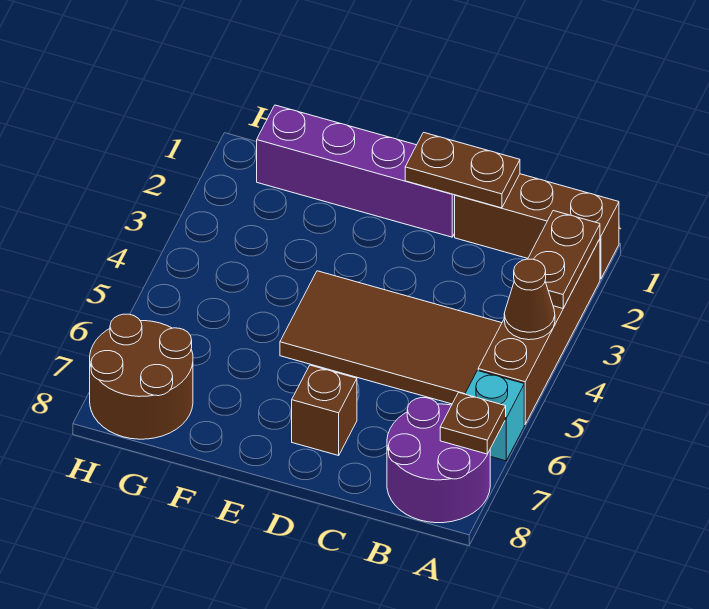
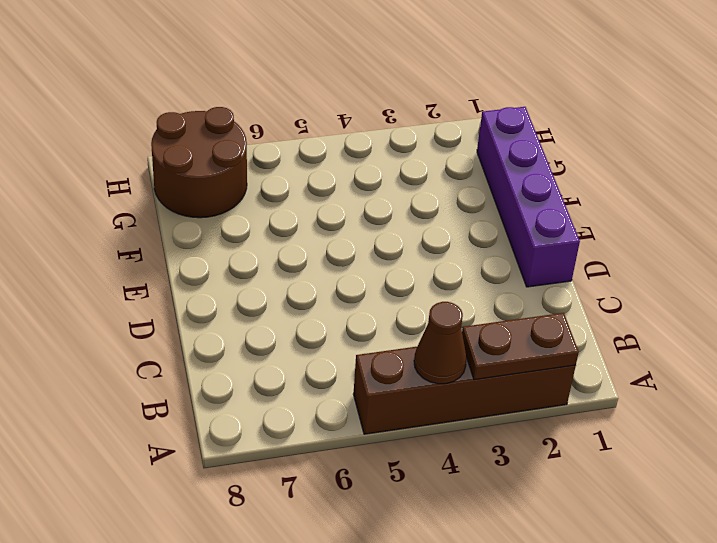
none -> brown brick A1:C1 level 1
none -> cyan brick A6 level 1
none -> purple round brick A7:B8 level 1

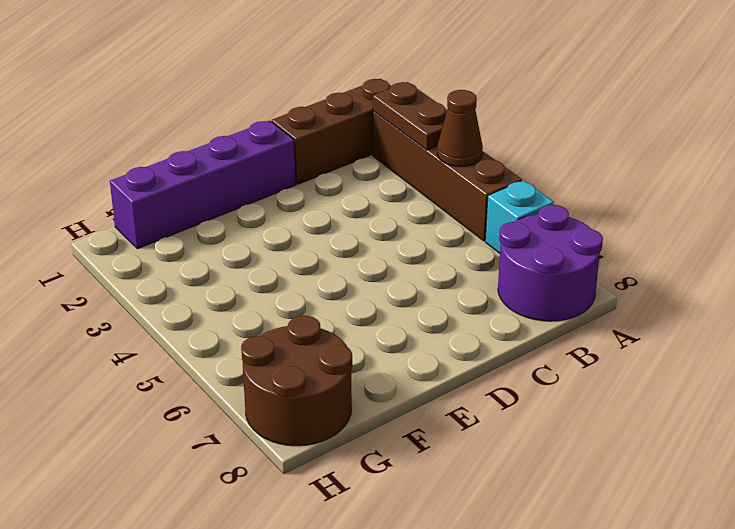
none -> brown tile B4:E5 level 1
none -> brown brick D7 level 1
none -> brown plate A7 level 2

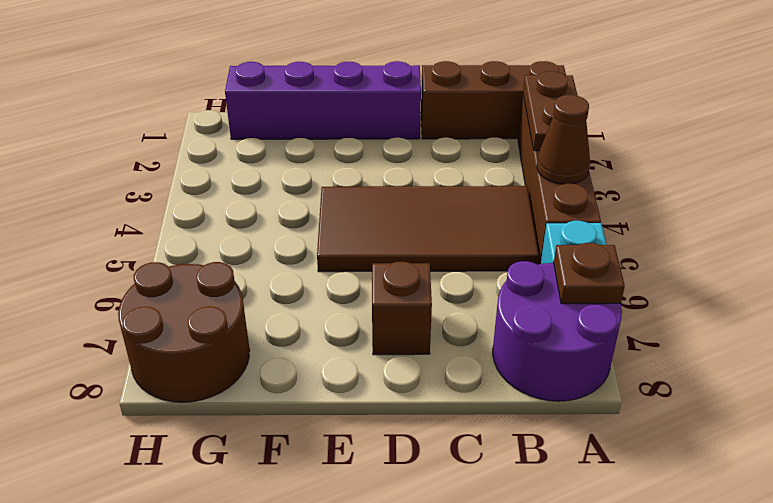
none -> brown plate C1:D1 level 2

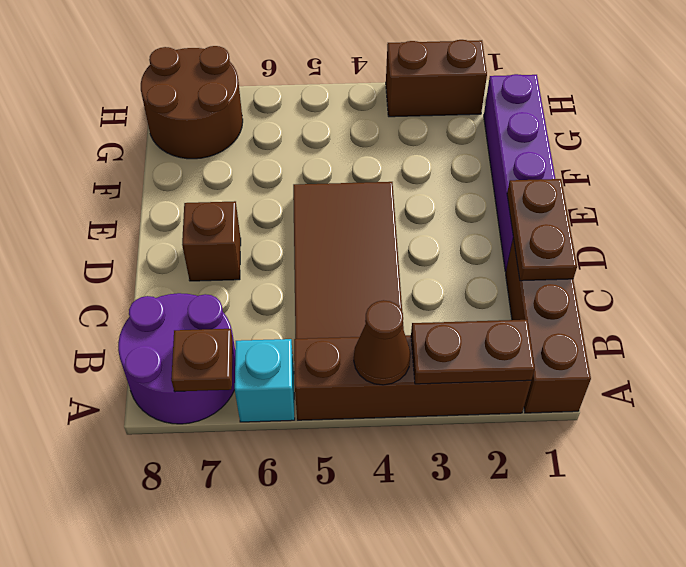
brown brick H2:H3 level 1 -> none

